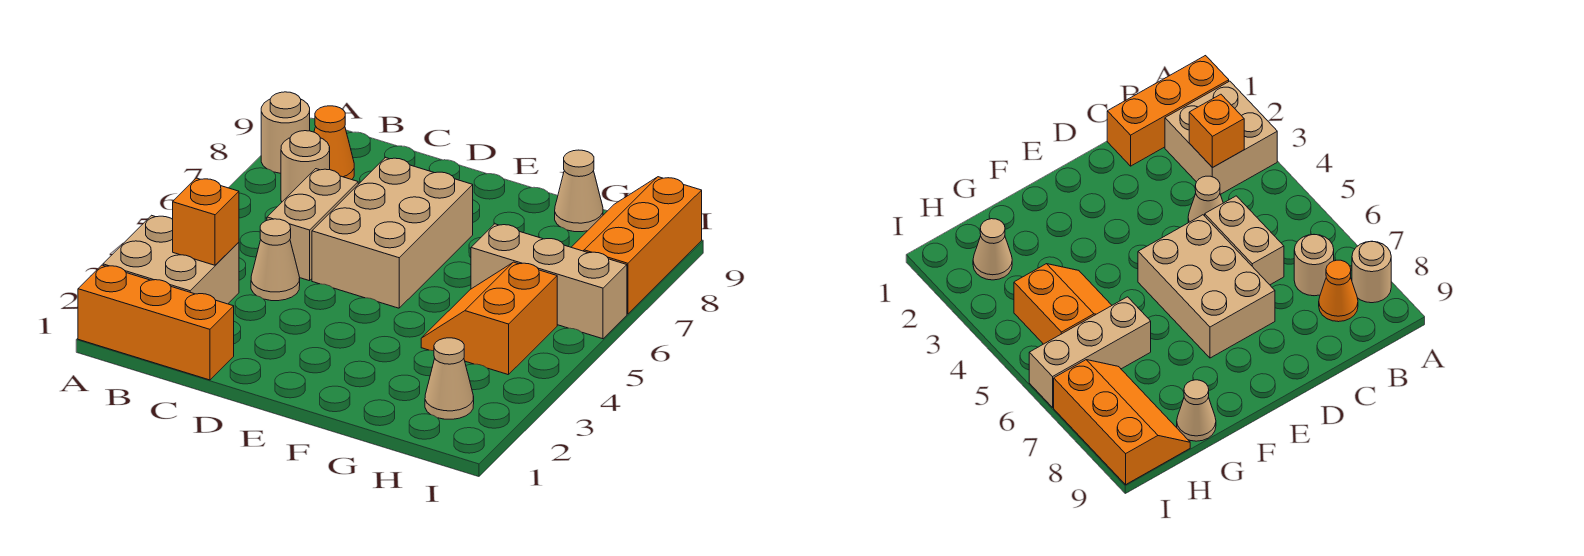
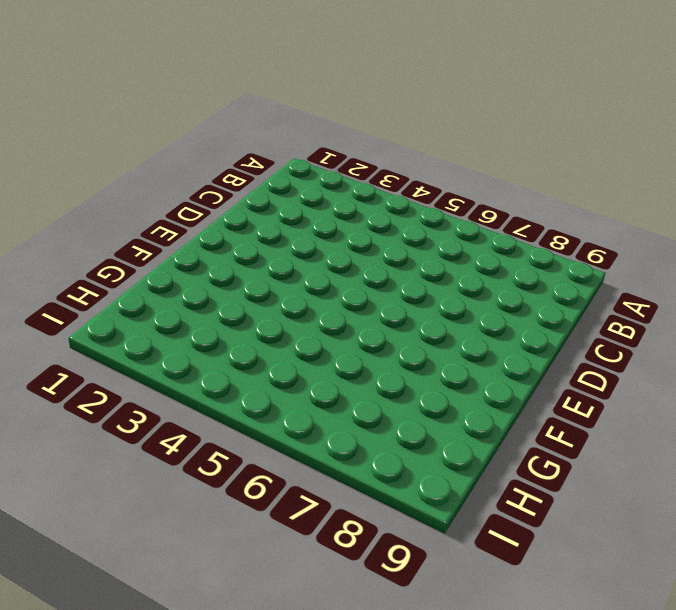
none -> orange brick A1:C1 level 1
none -> tan brick A2:B3 level 1
none -> tan round brick A8 level 1

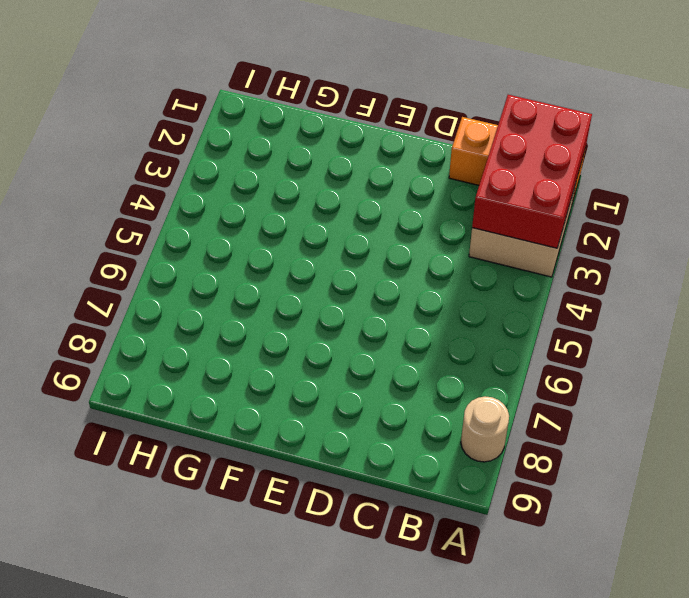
red brick A1:B3 level 2 -> orange brick B3 level 2
none -> tan round brick B7 level 1
none -> orange cone B8 level 1
none -> tan cone C4 level 1

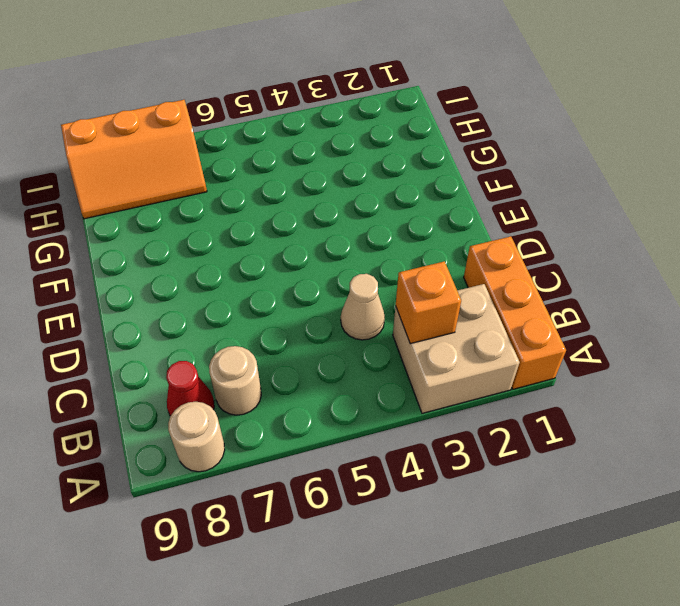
red cone B8 level 1 -> orange cone B8 level 1
none -> tan brick C5:C6 level 1
none -> tan brick D5:E7 level 1
none -> orange slope G4:H5 level 1 top H

